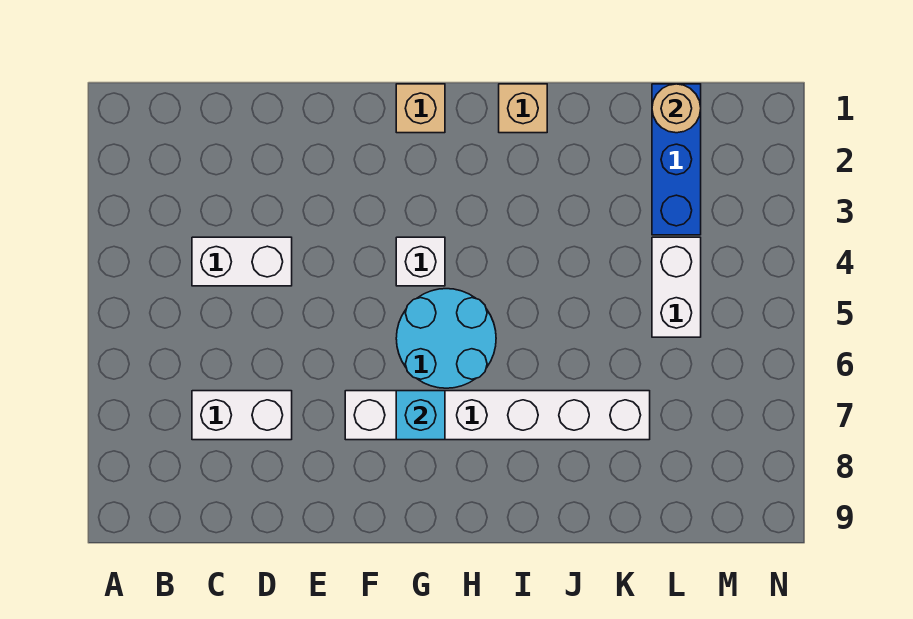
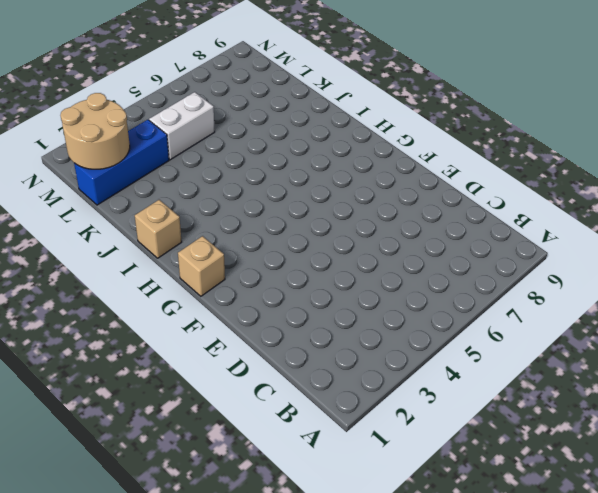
tan round brick L1:M2 level 2 -> tan round brick L1 level 2
none -> white brick C4:D4 level 1
none -> white brick C7:D7 level 1

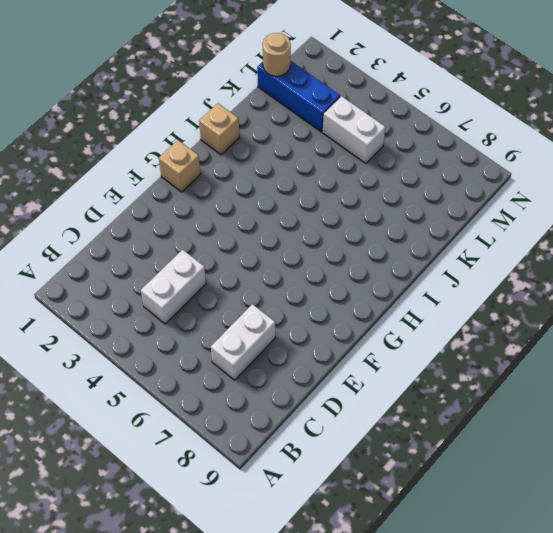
none -> white brick F7:K7 level 1
none -> white brick G4 level 1

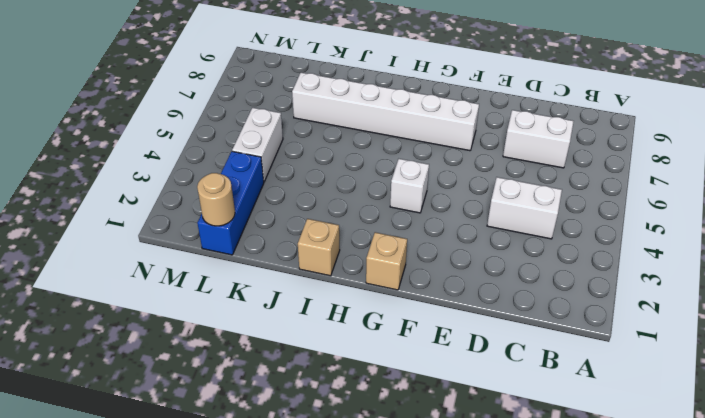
none -> cyan round brick G5:H6 level 1
none -> cyan brick G7 level 2

